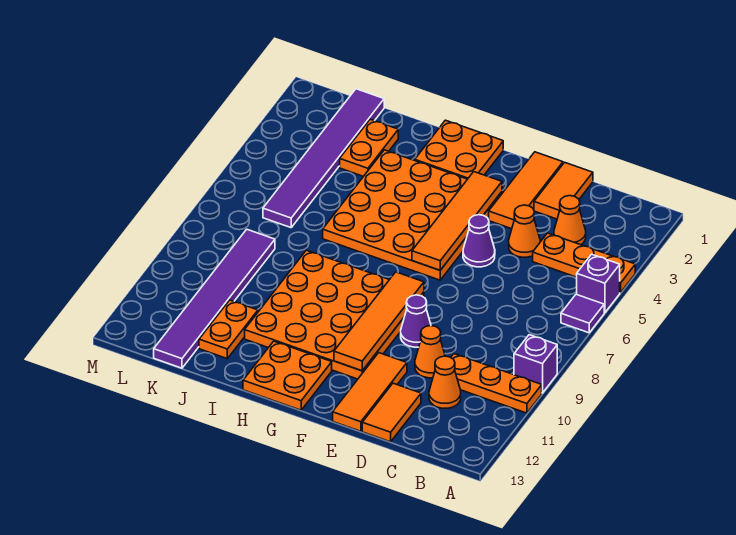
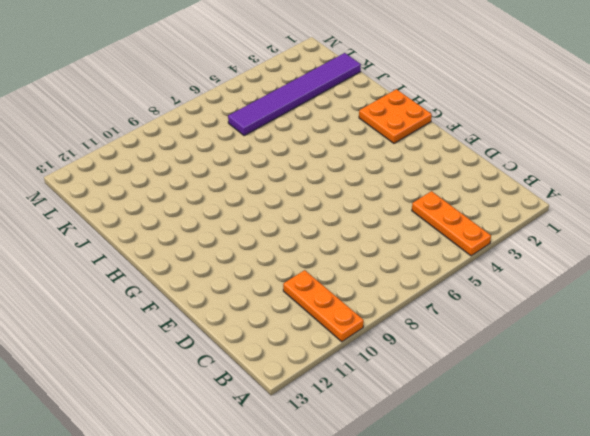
none -> purple brick A5 level 1
none -> purple tile A6 level 1
none -> purple brick A9 level 1

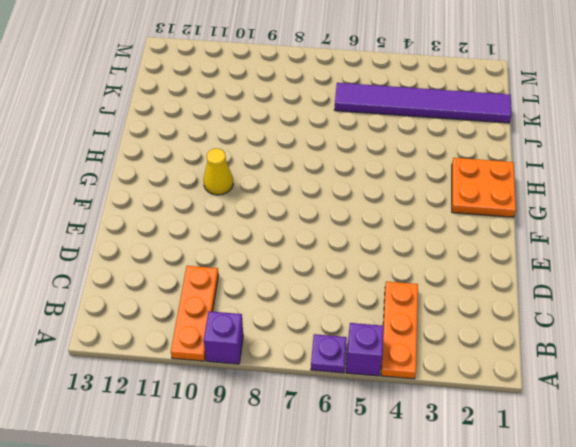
purple plate A6 level 1 -> purple tile A6 level 1
yellow cone G10 level 1 -> orange plate F8:I11 level 1
none -> orange cone C3 level 1
none -> orange cone C11 level 1
none -> orange tile D1:D2 level 1

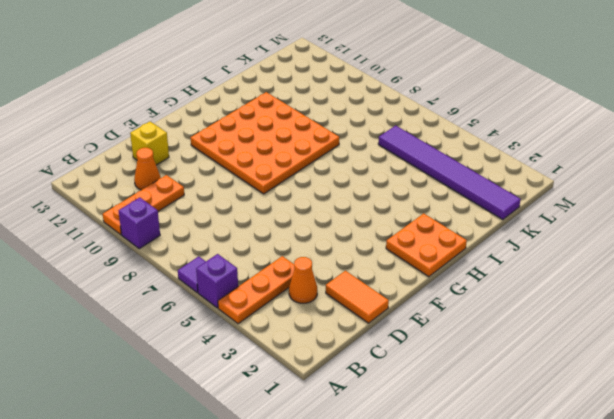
yellow brick D12 level 1 -> orange tile D12:D13 level 1
none -> orange cone D4 level 1
none -> orange cone D10 level 1
none -> orange tile E1:E3 level 1

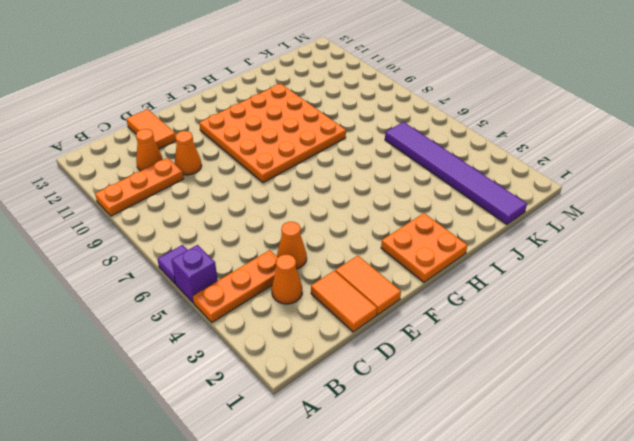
orange tile E1:E2 level 1 -> orange tile E1:E3 level 1
none -> purple brick A9 level 1
none -> purple cone E5 level 1
none -> purple cone E9 level 1

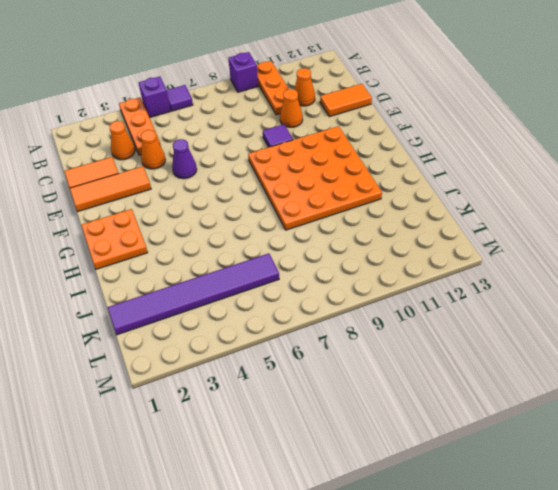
purple tile E9 level 1 -> purple cone E9 level 1
none -> orange tile E11:E13 level 1
none -> orange plate F3:I6 level 1
none -> orange plate G12:H13 level 1

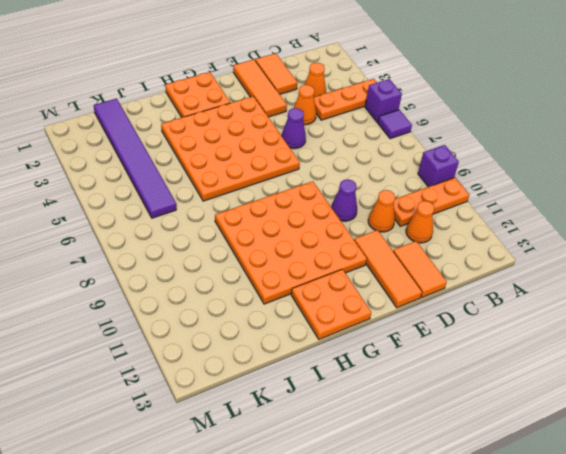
none -> orange plate J2:J3 level 1
none -> orange plate J11:J12 level 1
none -> purple tile K8:K13 level 1

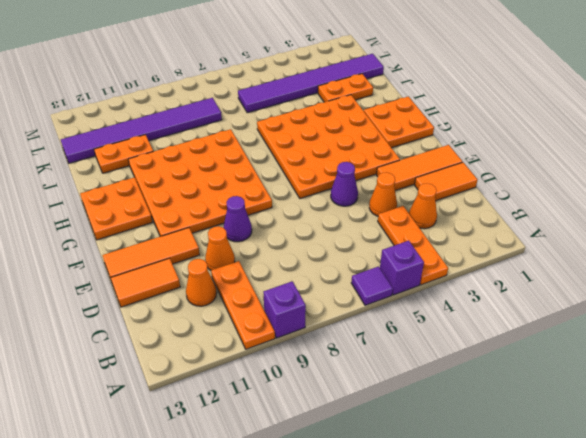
none -> orange tile F3:F6 level 2
none -> orange tile F8:F11 level 2

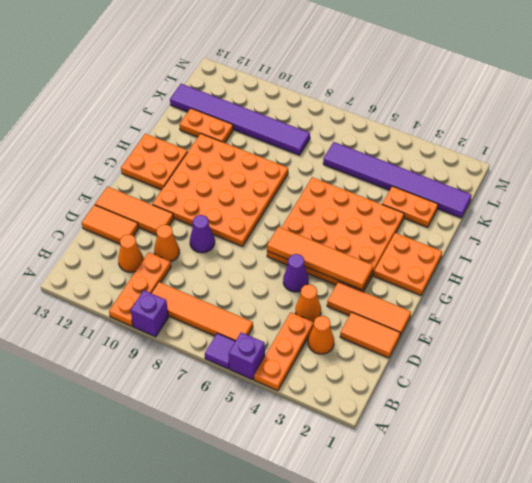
orange tile B6:B9 level 1 -> orange tile F8:F11 level 2

